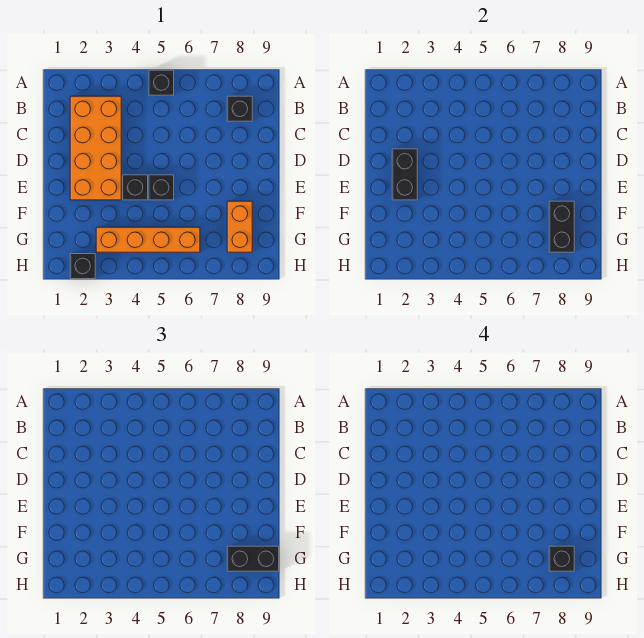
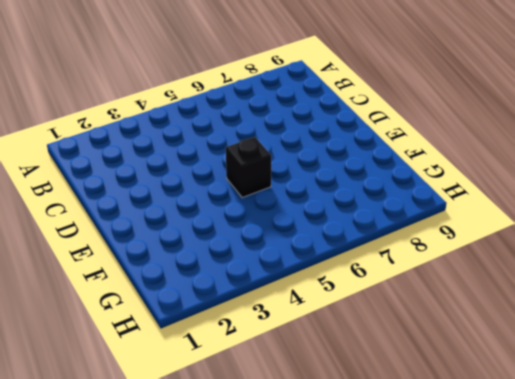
none -> black brick A5 level 1
none -> orange brick B2:E3 level 1
none -> black brick B8 level 1

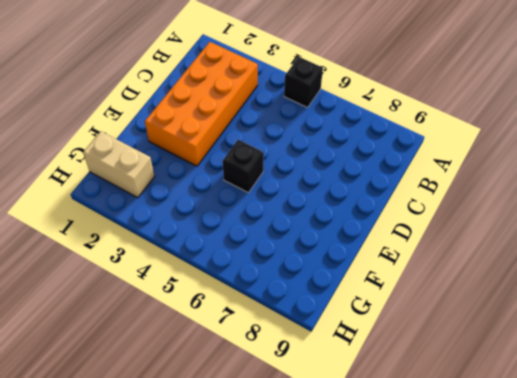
tan brick G1:G2 level 1 -> none
none -> black brick B8 level 1
none -> black brick E4 level 1
none -> orange brick F8:G8 level 1

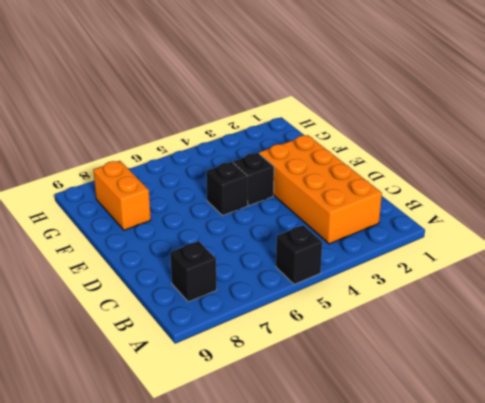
none -> orange brick G3:G6 level 1
none -> black brick H2 level 1
none -> black brick D2:E2 level 2

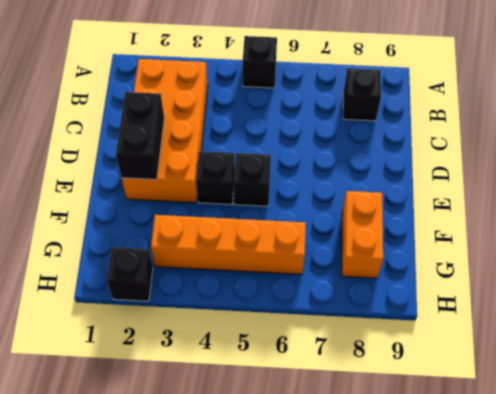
none -> black brick F8:G8 level 2
none -> black brick G8:G9 level 3
none -> black brick G8 level 4

